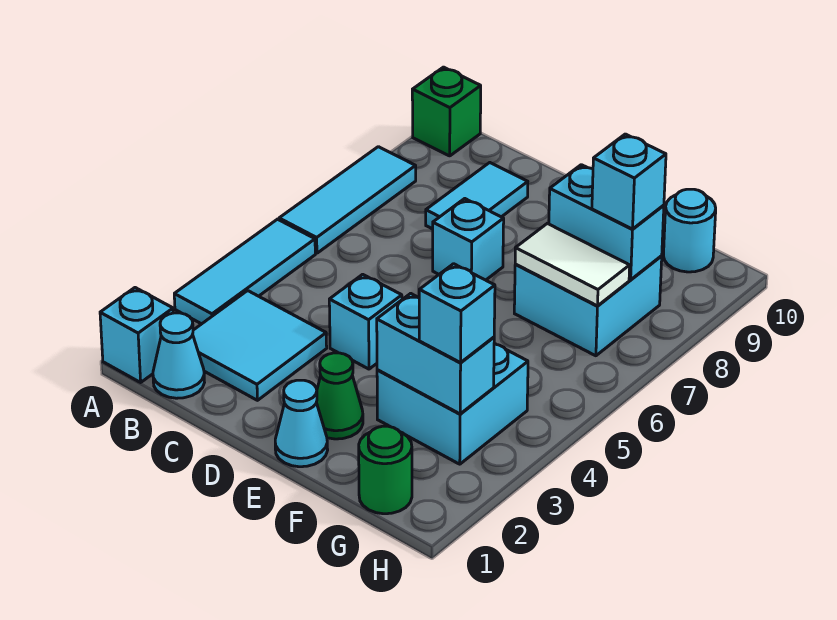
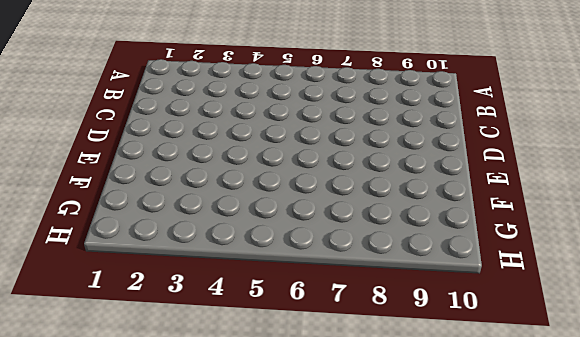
none -> cyan brick A1 level 1
none -> cyan tile A3:A5 level 1
none -> cyan tile A6:A8 level 1

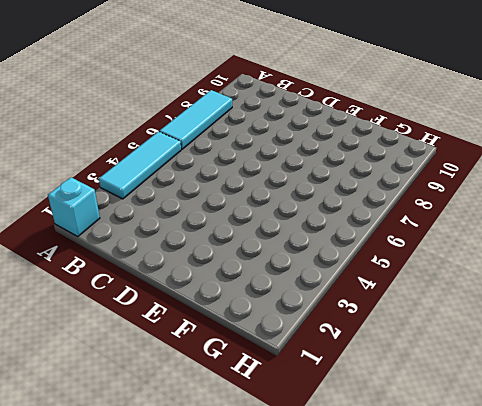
none -> green brick A10 level 1
none -> cyan cone B1 level 1
none -> cyan tile B2:C3 level 1

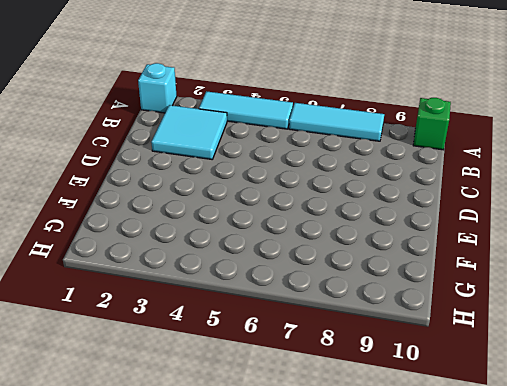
none -> cyan cone B1 level 1
none -> cyan tile C8:C9 level 1
none -> cyan brick D4 level 1

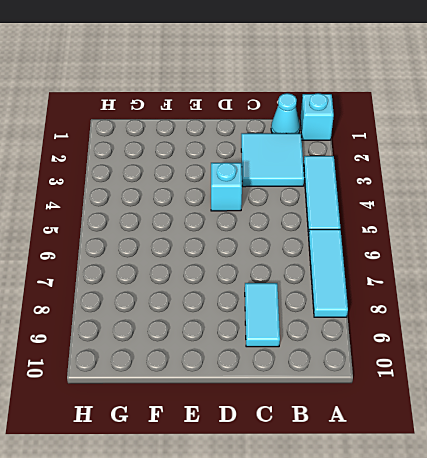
none -> green brick A10 level 1
none -> cyan brick D7 level 1
none -> cyan cone E1 level 1

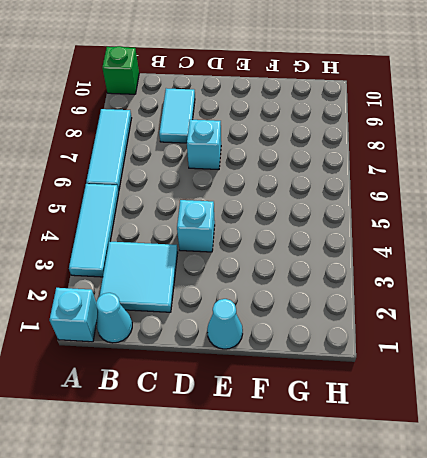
none -> green cone E2 level 1
none -> cyan brick F3:G4 level 1
none -> cyan brick F7:G8 level 1

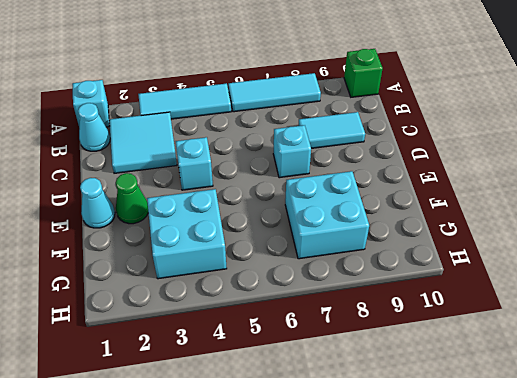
none -> green round brick G1 level 1
none -> cyan round brick G10 level 1
none -> cyan brick F3:G3 level 2

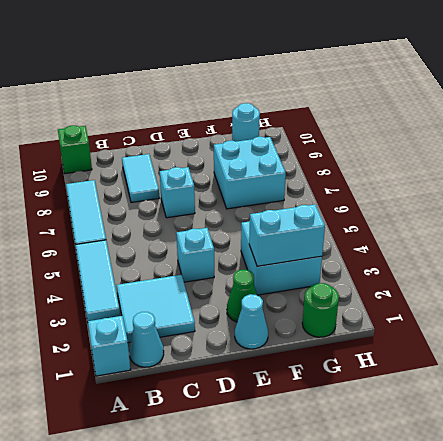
none -> white tile F7:G7 level 2
none -> cyan brick F8:G8 level 2
none -> cyan brick G3 level 3

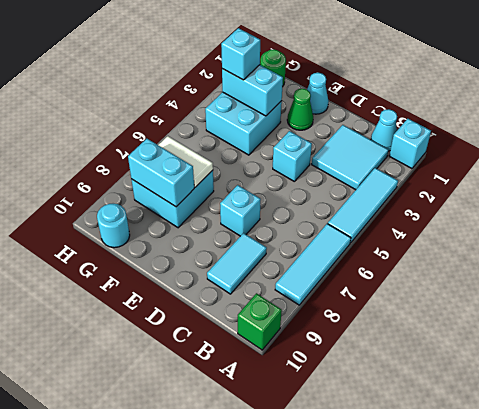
none -> cyan brick G8 level 3

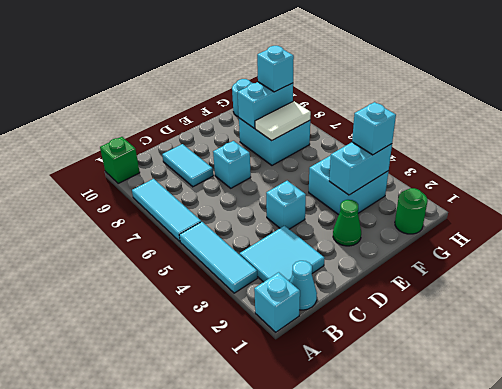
none -> cyan cone E1 level 1

